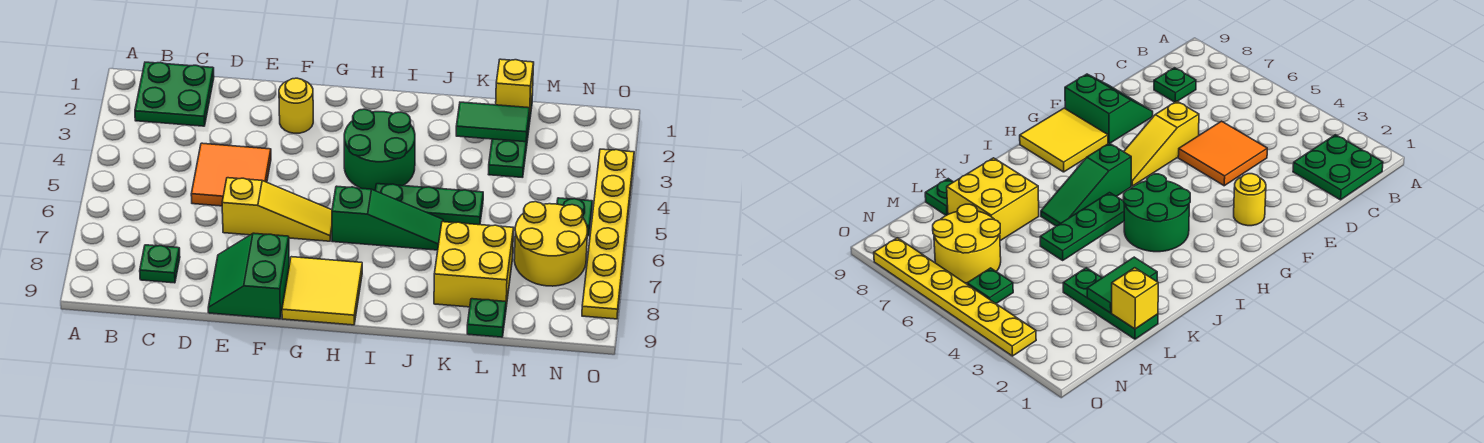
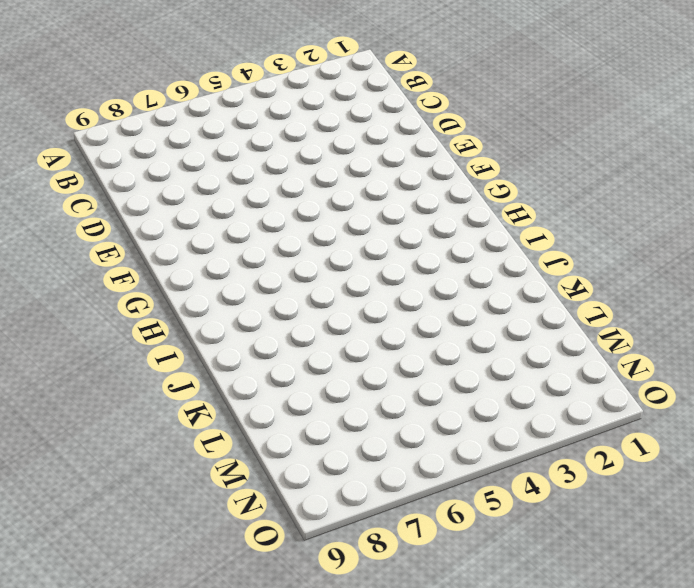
none -> green plate B1:C2 level 1
none -> green plate C8 level 1
none -> orange tile D4:E5 level 1

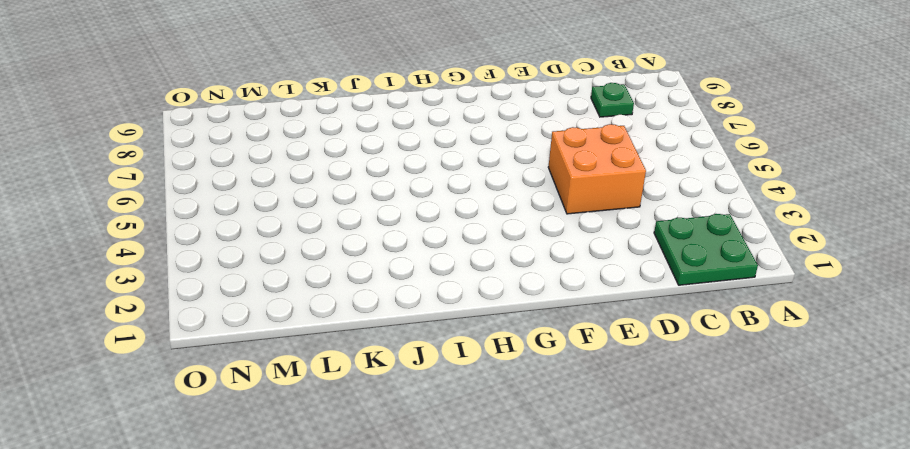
orange brick D4:E5 level 1 -> orange tile D4:E5 level 1
none -> yellow slope E6:G6 level 1 top E
none -> green slope E8:F9 level 1 top F
none -> yellow round brick F2 level 1

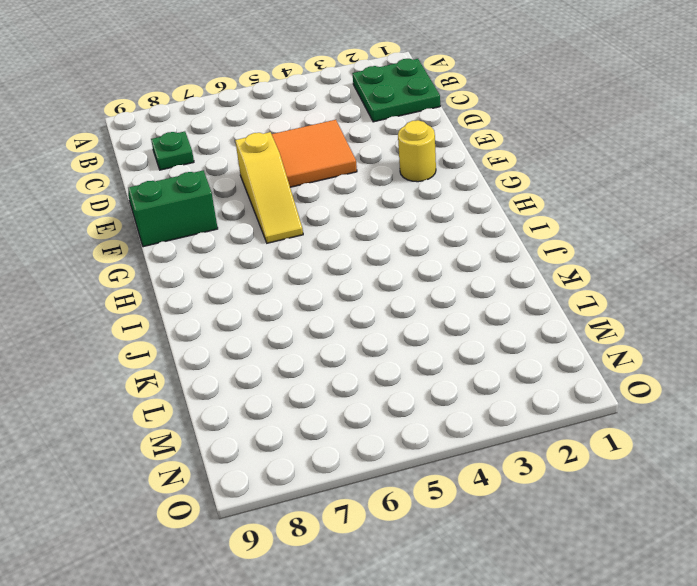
none -> yellow tile G8:H9 level 1
none -> green round brick H3:I4 level 1
none -> green slope H6:J6 level 1 top H

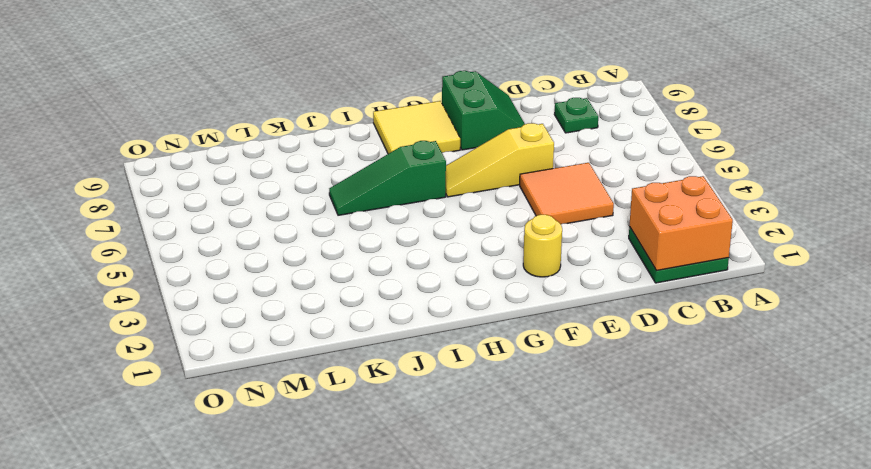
orange brick B1:C2 level 2 -> none
none -> green round brick H3:I4 level 1
none -> green plate I5:K5 level 1
none -> yellow brick K7:L8 level 1

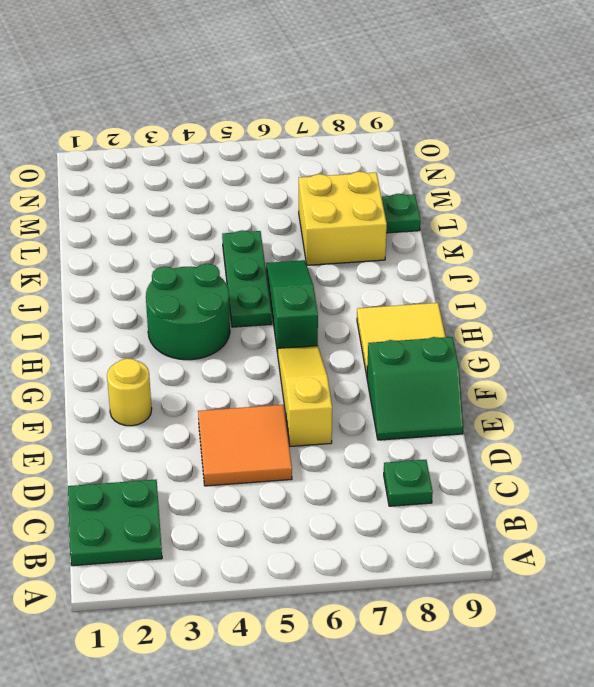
none -> green plate L1:L3 level 1
none -> yellow round brick M6:N7 level 1
none -> green plate N5 level 1

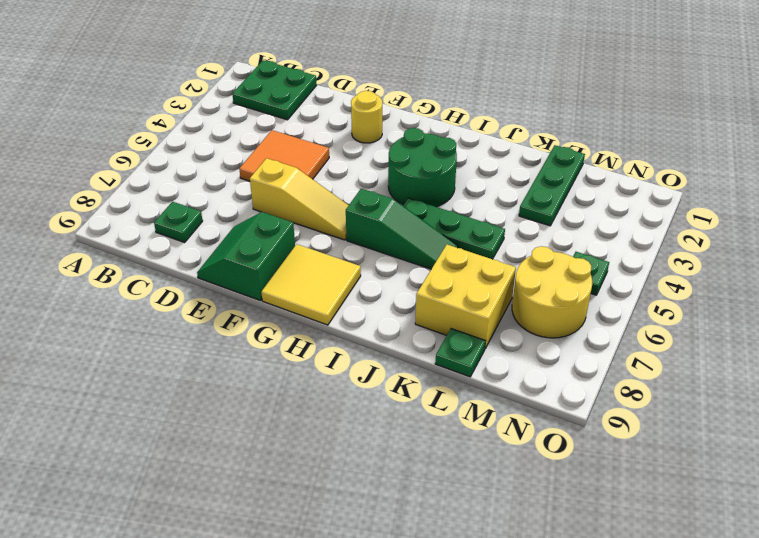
none -> yellow plate O3:O8 level 1
none -> green tile K2:L2 level 2
none -> yellow brick L1 level 2

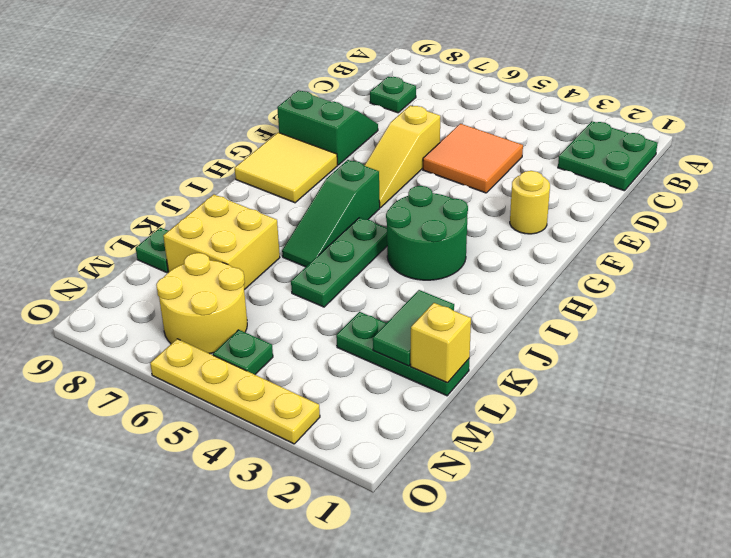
yellow plate O3:O6 level 1 -> yellow plate O3:O8 level 1

